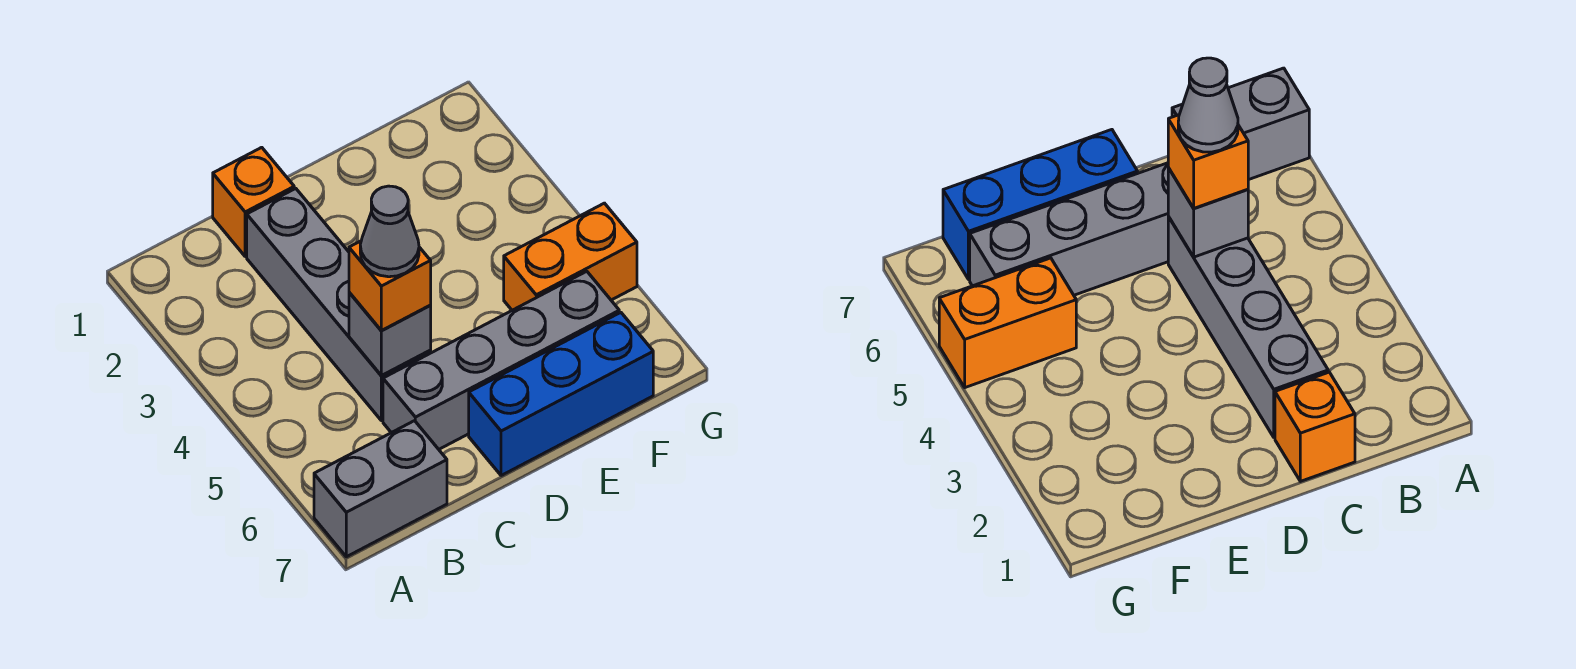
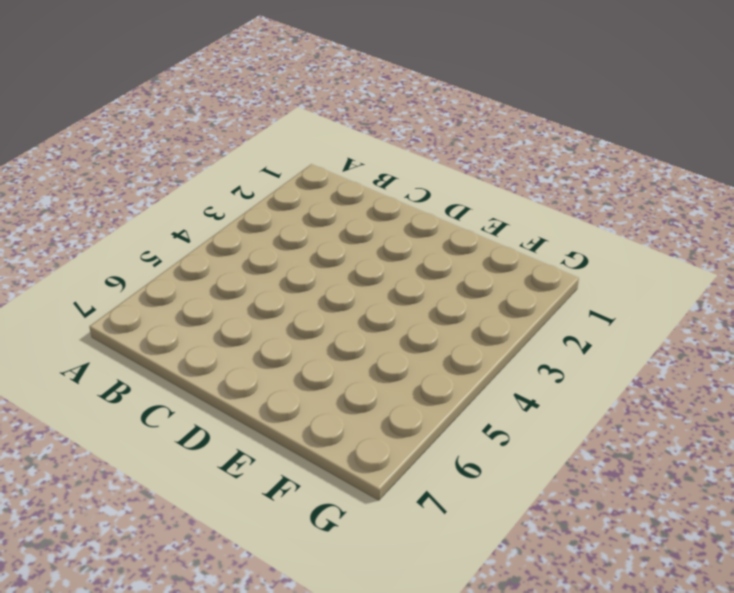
none -> grey brick A7:B7 level 1
none -> orange brick C1 level 1

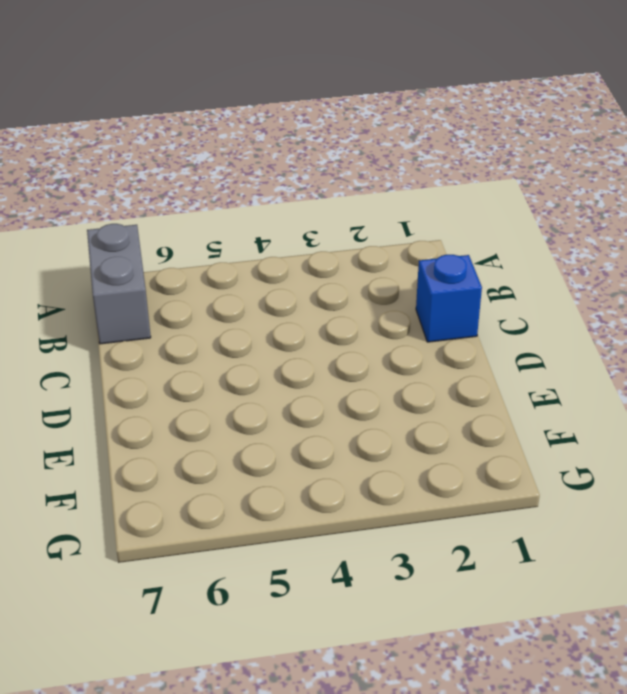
blue brick C1 level 1 -> orange brick C1 level 1
none -> grey brick C2:C5 level 1
none -> grey brick C6:F6 level 1

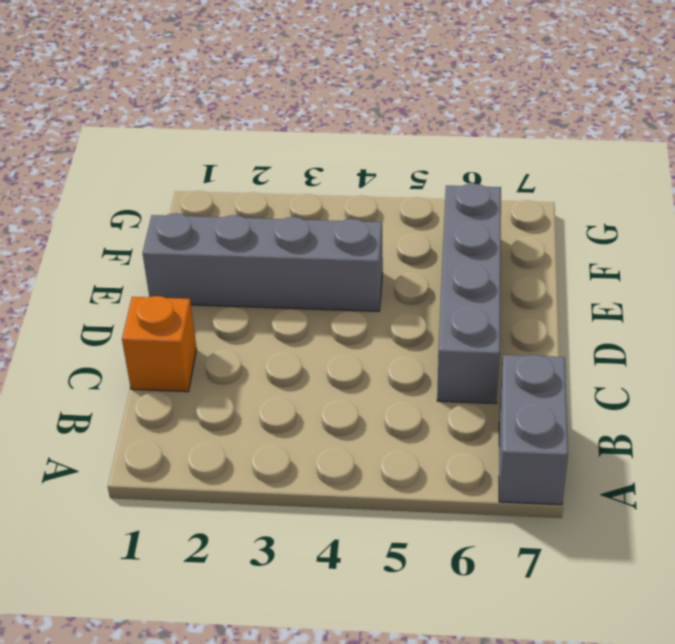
grey brick E1:E4 level 1 -> grey brick C2:C5 level 1
none -> blue brick D7:F7 level 1
none -> orange brick F5:G5 level 1

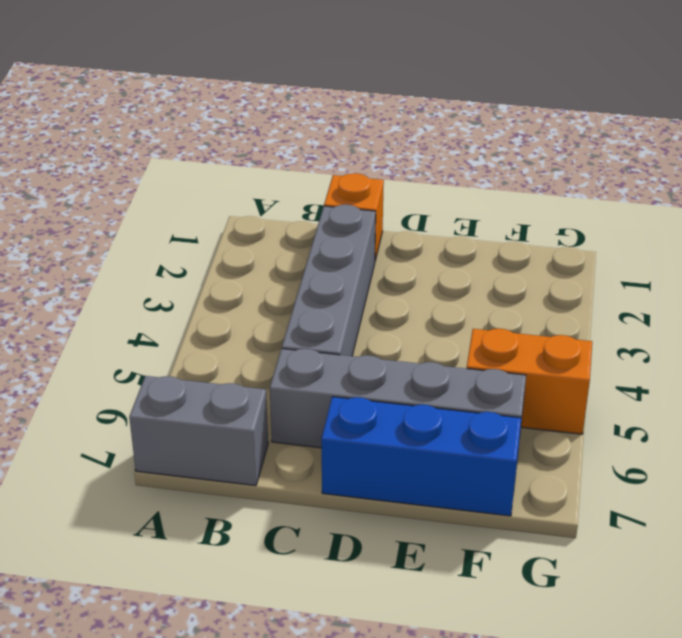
none -> grey brick C5 level 2
none -> orange brick C5 level 3

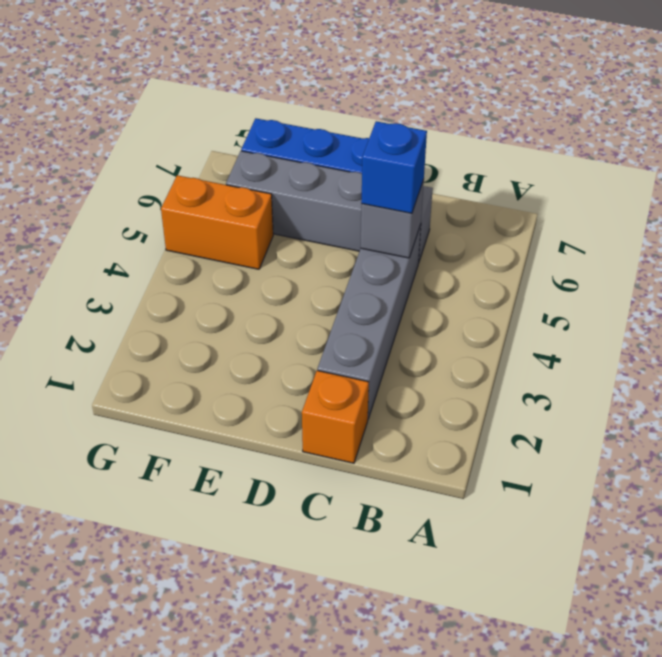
blue brick C5 level 3 -> orange brick C5 level 3
none -> grey brick A7:B7 level 1
none -> grey cone C5 level 4

